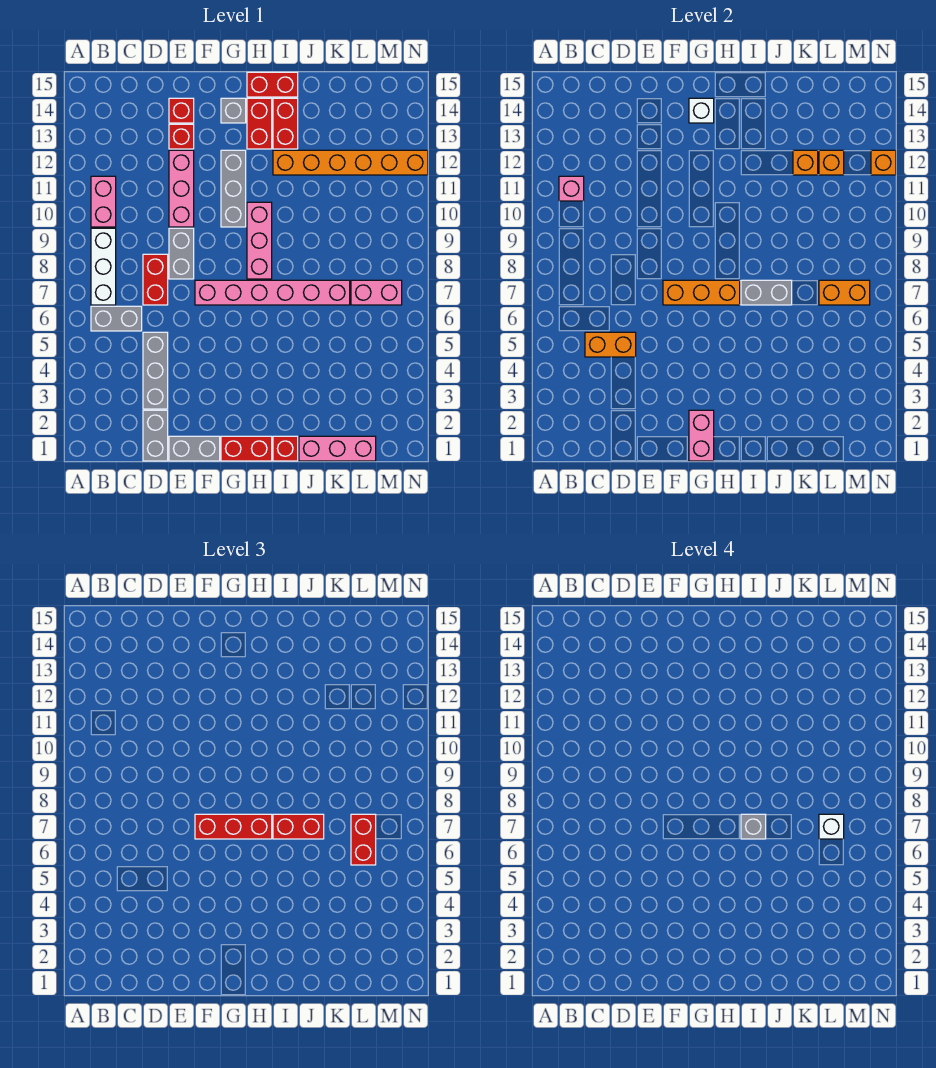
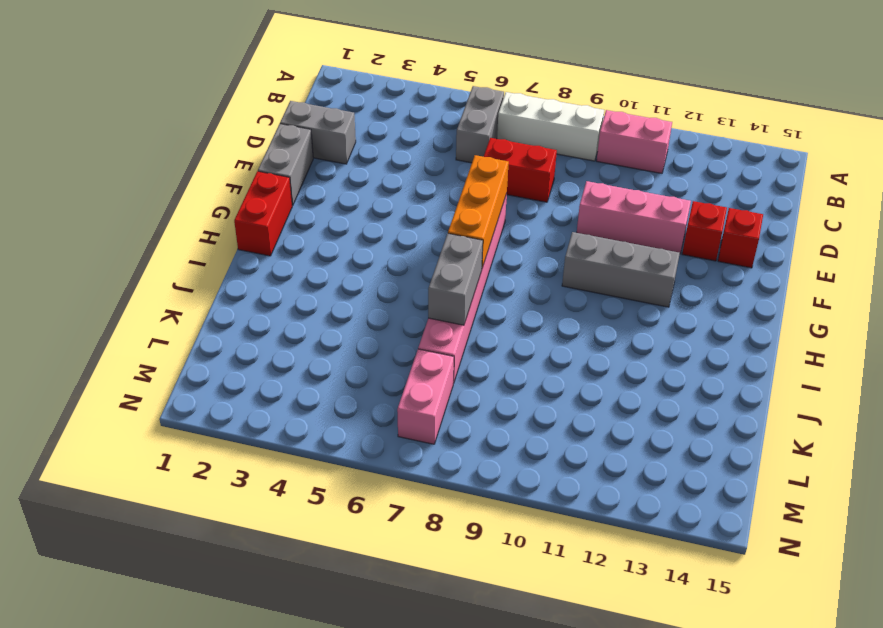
none -> grey brick D3:D5 level 1
none -> grey brick E8:E9 level 1
none -> grey brick G14 level 1
none -> pink brick H8:H10 level 1

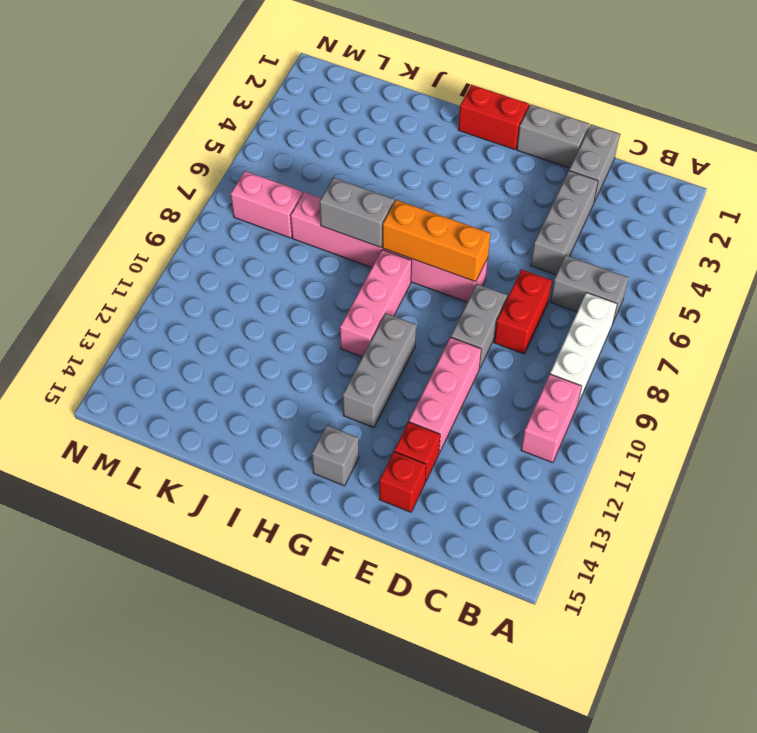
none -> red brick H13:H14 level 1
none -> red brick H15:I15 level 1
none -> red brick I1 level 1
none -> orange brick I12:N12 level 1

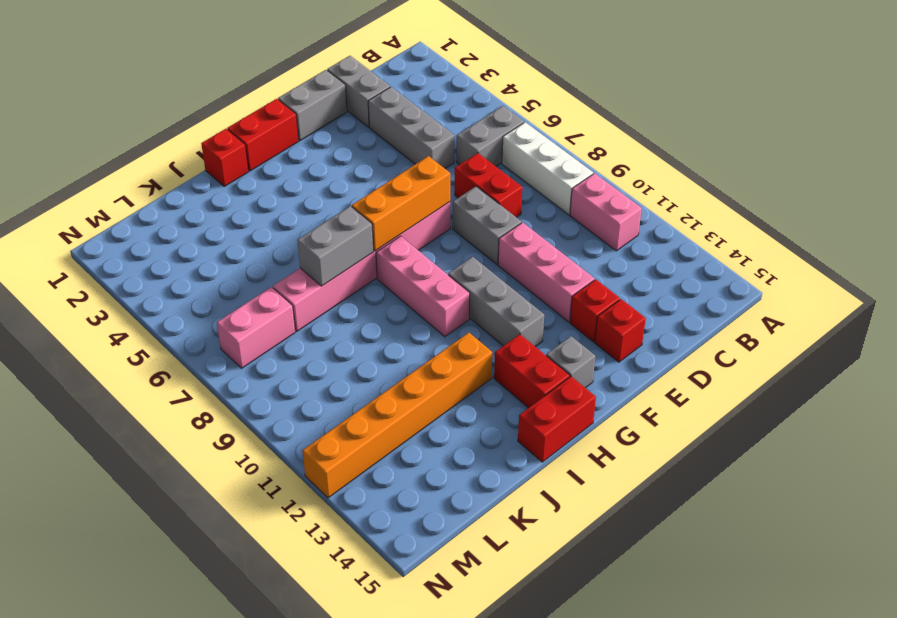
none -> red brick I13:I14 level 1
none -> pink brick J1:L1 level 1
none -> pink brick B11 level 2
none -> orange brick C5:D5 level 2

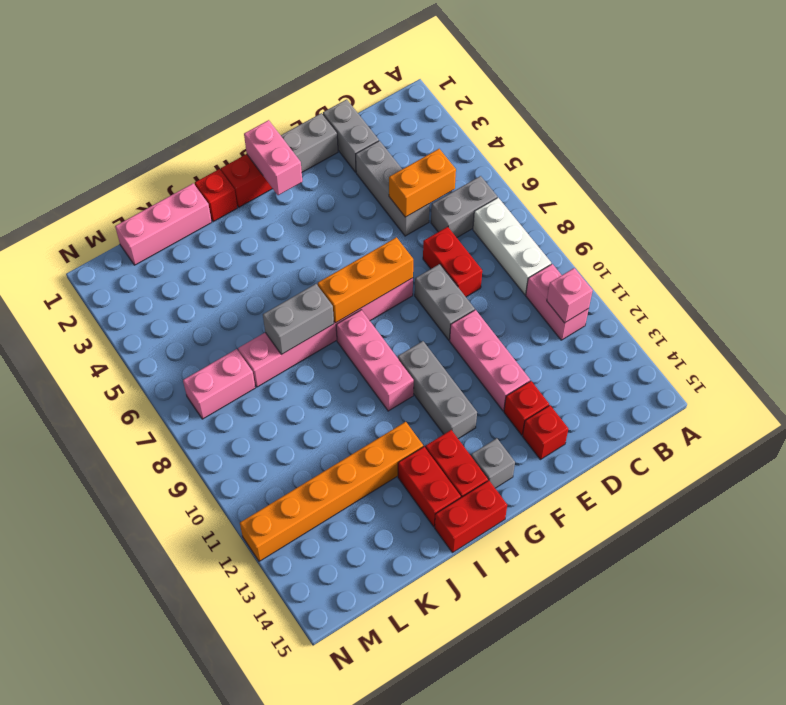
none -> white brick G14 level 2
none -> orange brick K12 level 2
none -> orange brick L7:M7 level 2
none -> orange brick L12 level 2

